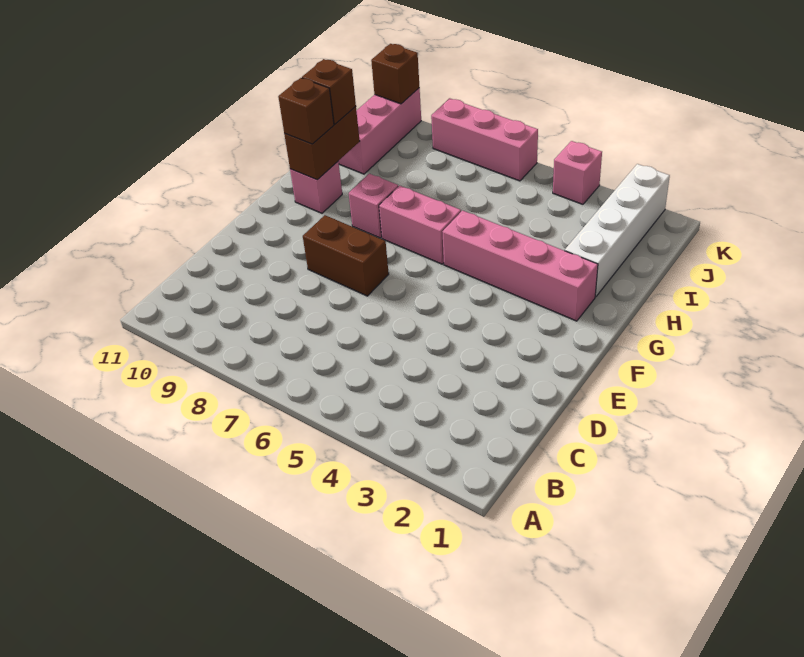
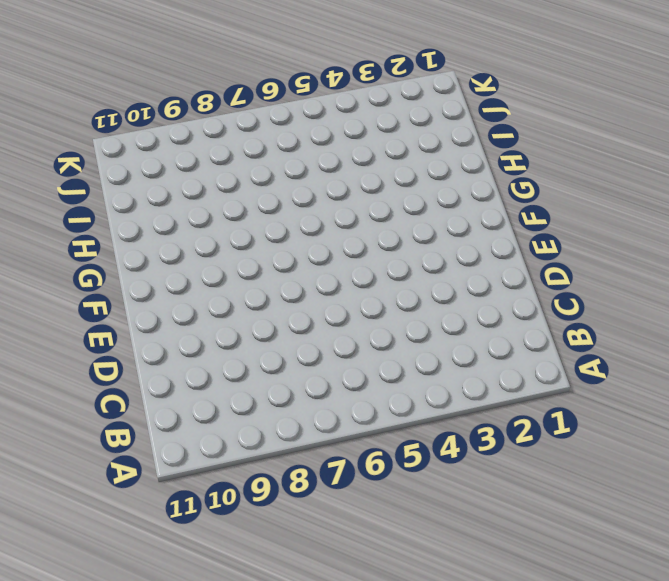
none -> brown brick E7:E8 level 1
none -> pink brick G2:G5 level 1
none -> pink brick G6:G7 level 1

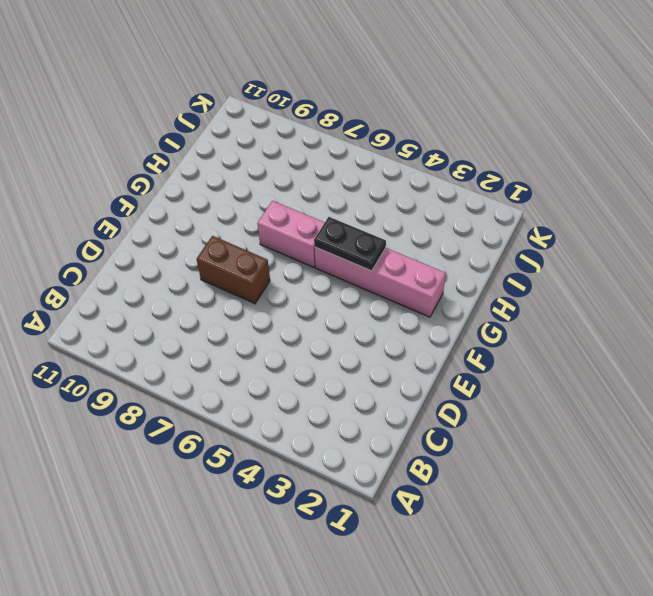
black plate G4:G5 level 2 -> none
none -> pink brick G8 level 1
none -> pink brick G10 level 1
none -> white brick H2:K2 level 1

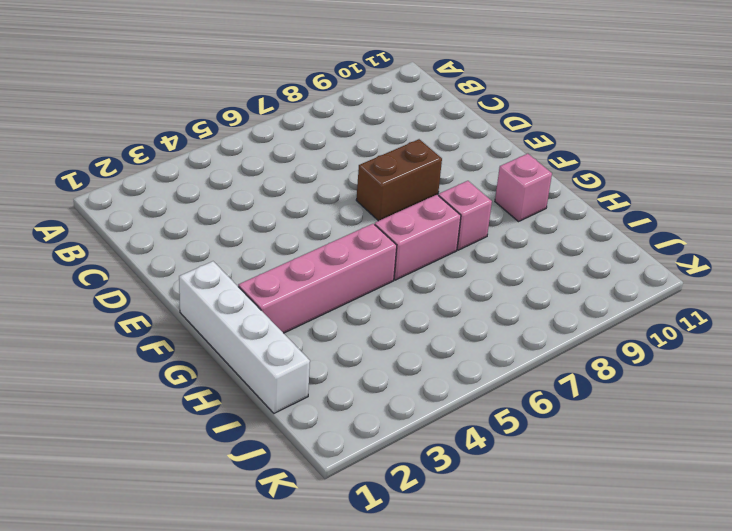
white brick F1:I1 level 1 -> white brick H2:K2 level 1
none -> pink brick I10:K10 level 1
none -> pink brick K4 level 1
none -> pink brick K6:K8 level 1

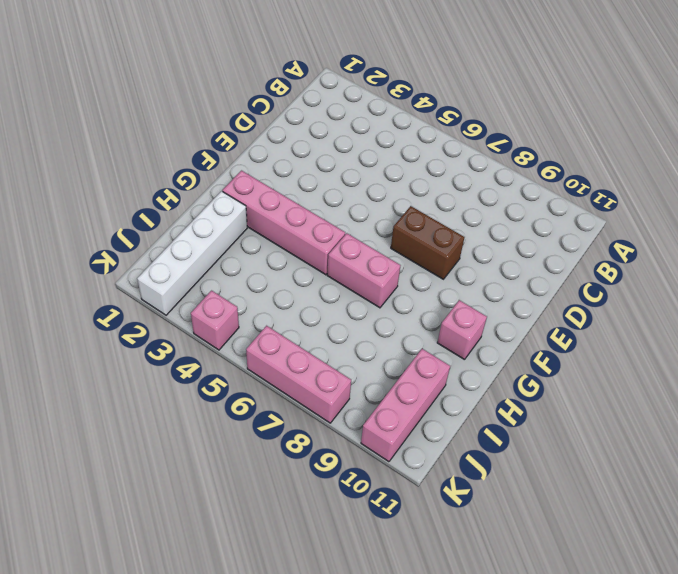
none -> pink brick G8 level 1
none -> brown brick G10:H10 level 2
none -> brown brick K10 level 2

